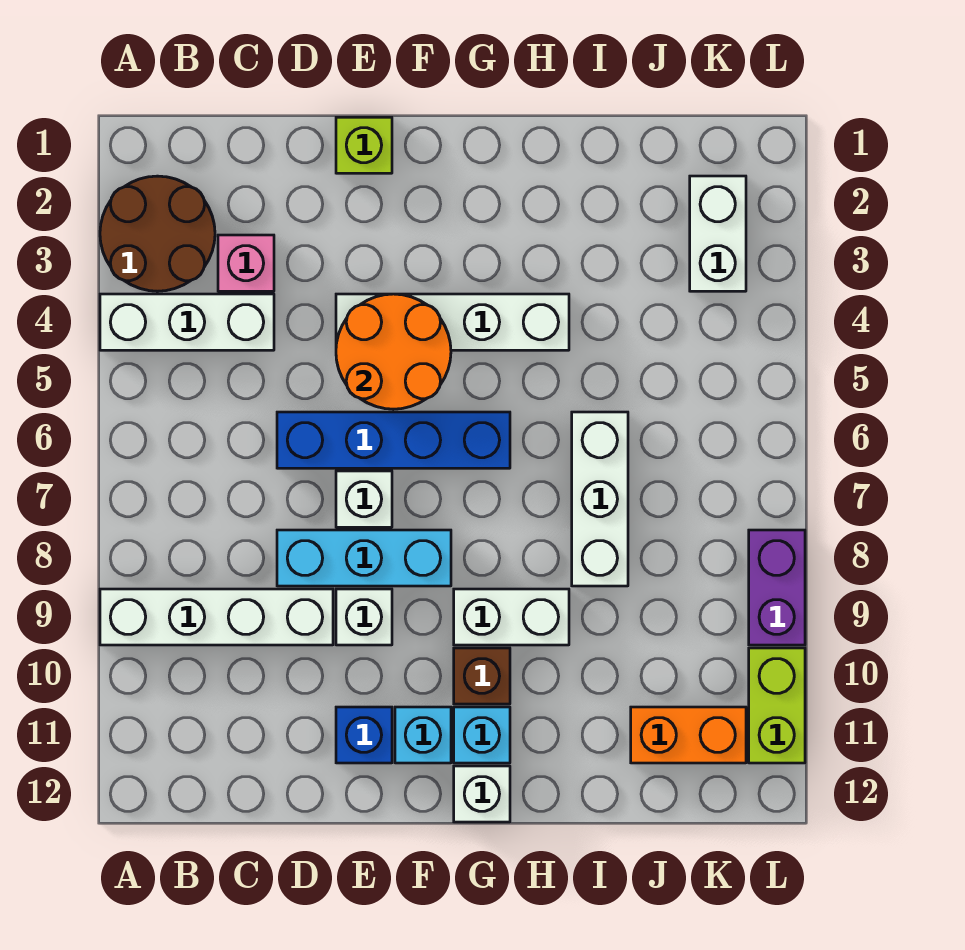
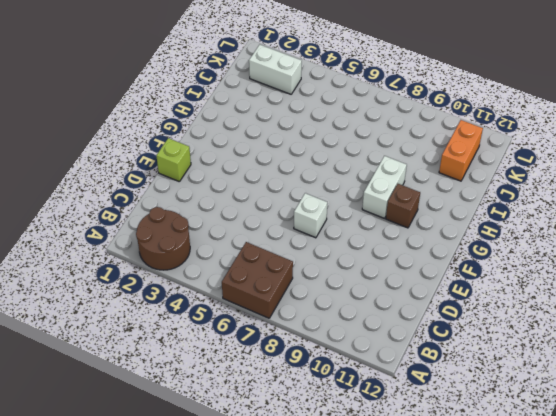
brown brick A6:B7 level 1 -> none
none -> white brick A4:C4 level 1
none -> white brick A9:D9 level 1
none -> pink brick C3 level 1

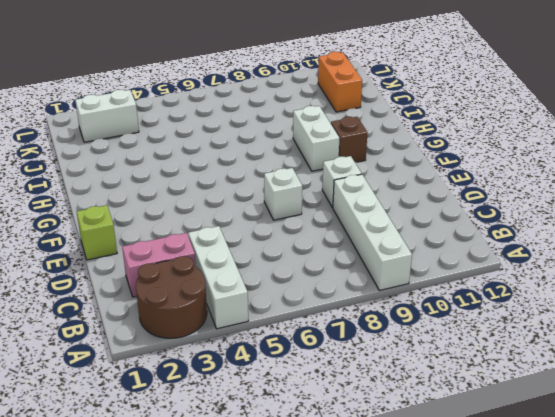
pink brick C2:C3 level 1 -> pink brick C3 level 1
none -> blue brick D6:G6 level 1
none -> cyan brick D8:F8 level 1
none -> white brick E4:H4 level 1

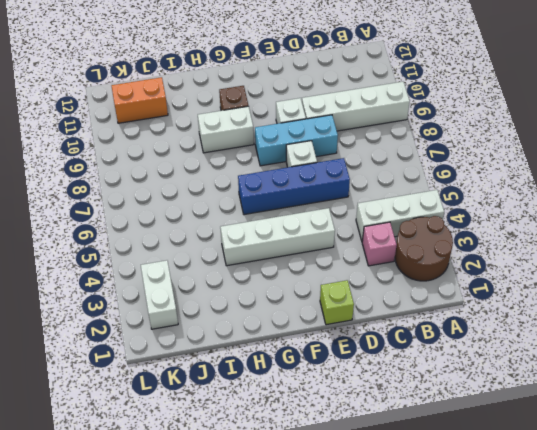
none -> blue brick E11 level 1
none -> cyan brick F11 level 1
none -> cyan brick G11 level 1

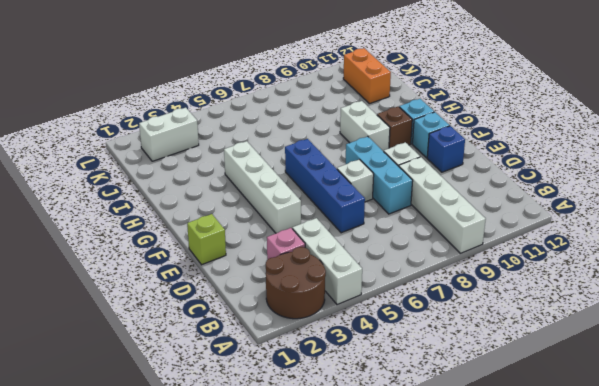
none -> white brick G12 level 1
none -> white brick I6:I8 level 1
none -> purple brick L8:L9 level 1

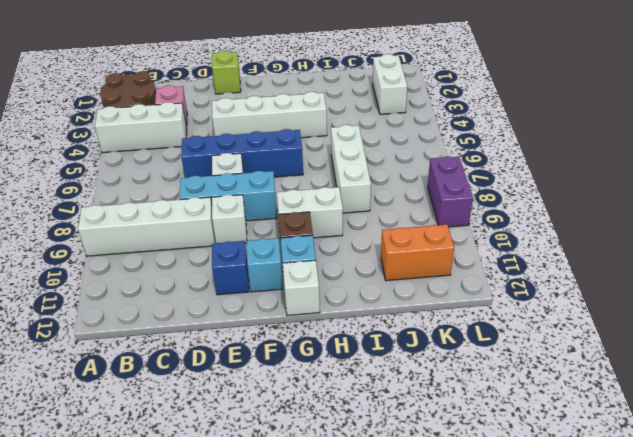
none -> lime brick L10:L11 level 1
none -> orange round brick E4:F5 level 2

